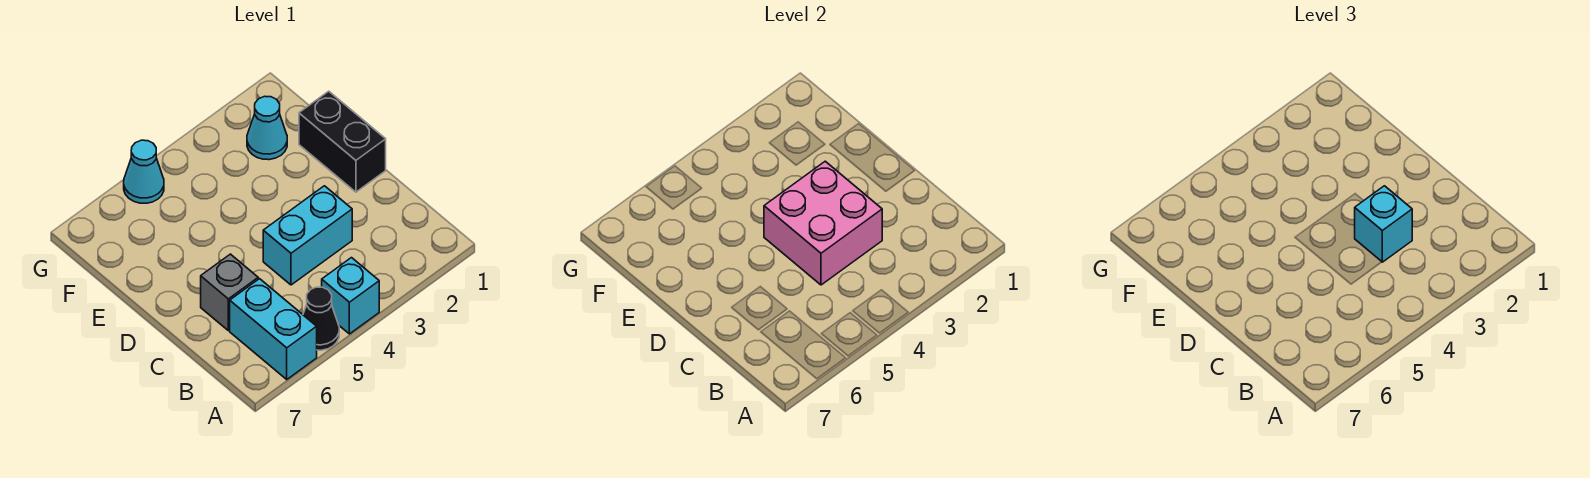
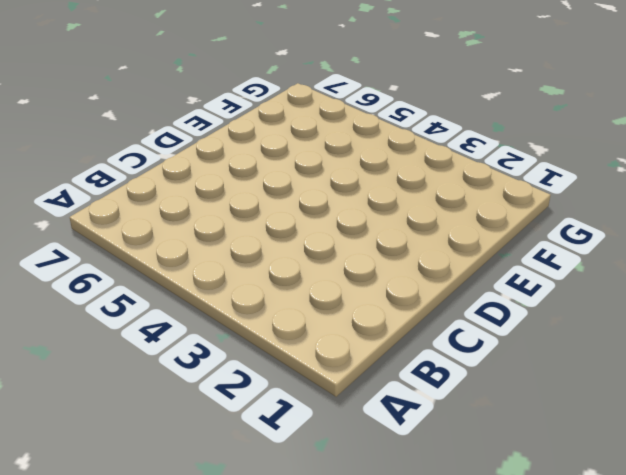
none -> cyan brick A4 level 1
none -> black cone A5 level 1

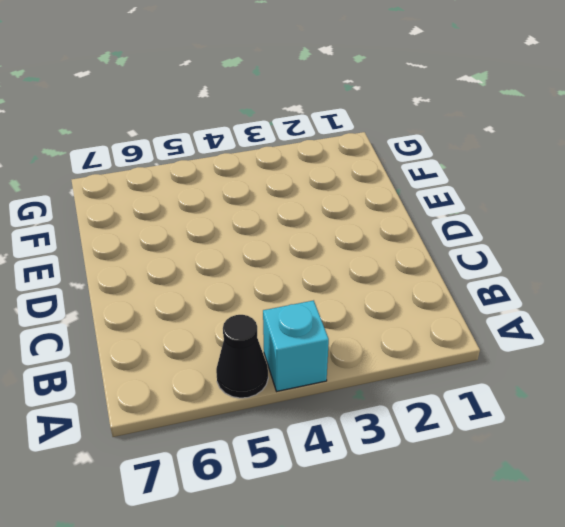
none -> cyan brick A6:B6 level 1
none -> cyan brick C3:C4 level 1

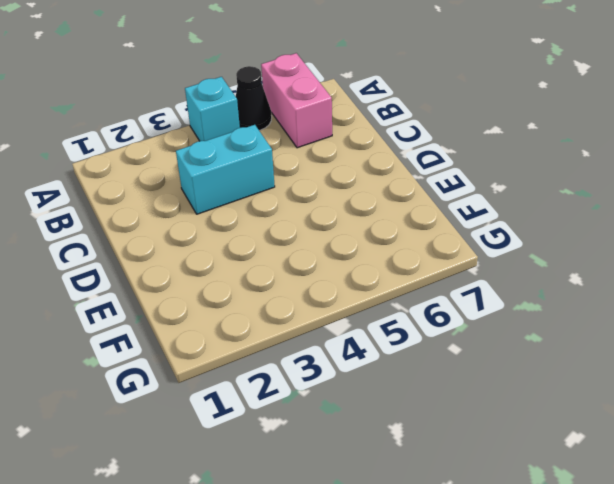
pink brick A6:B6 level 1 -> cyan brick A6:B6 level 1
none -> grey brick C6 level 1
none -> black brick D1:E1 level 1

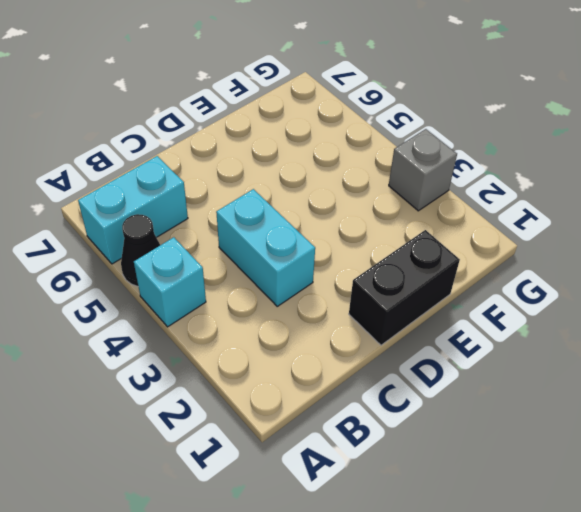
grey brick G3 level 1 -> grey brick C6 level 1
none -> cyan cone F2 level 1
none -> cyan cone G5 level 1

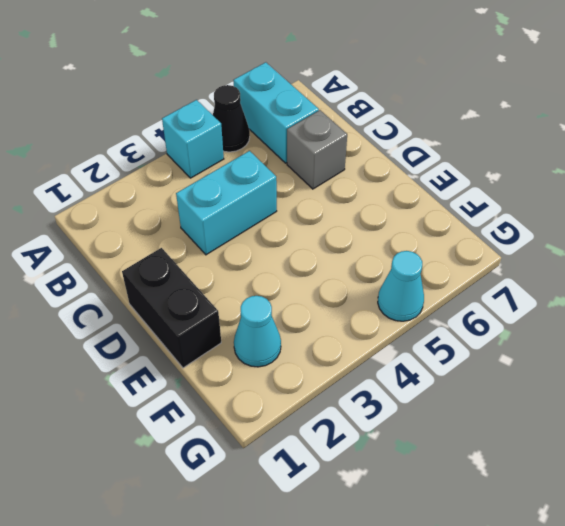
none -> pink brick C3:D4 level 2
none -> cyan brick C3 level 3

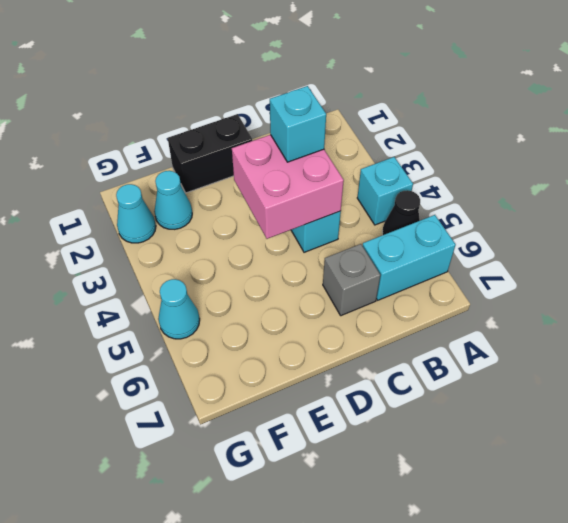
cyan cone G2 level 1 -> none

